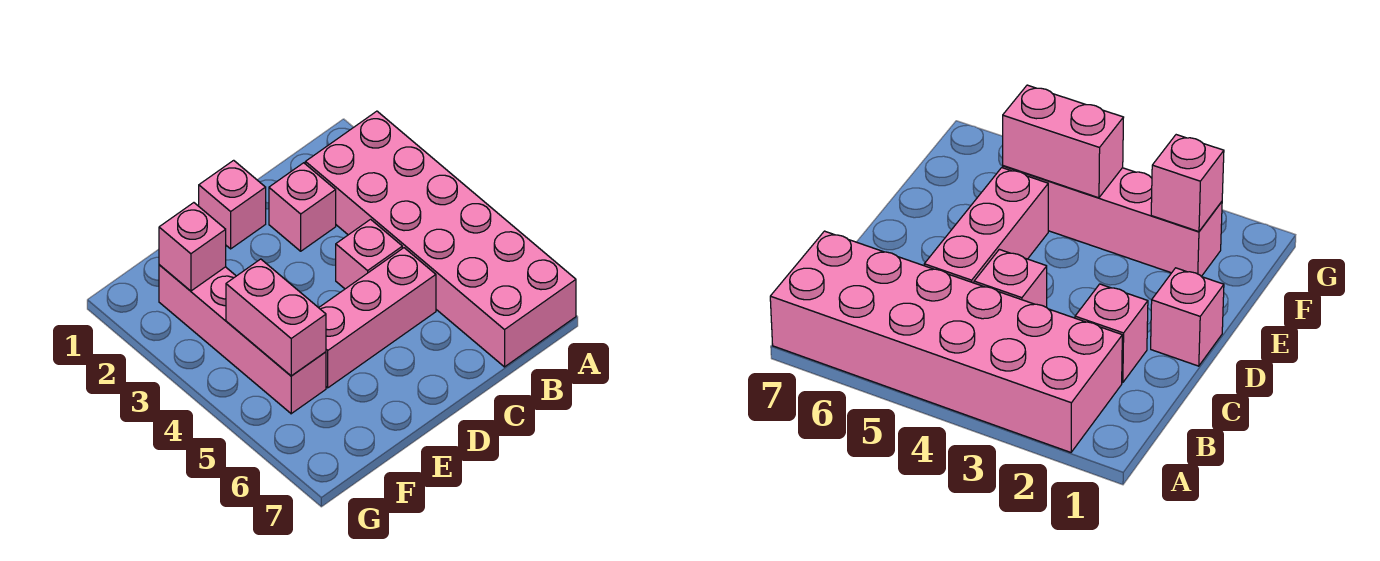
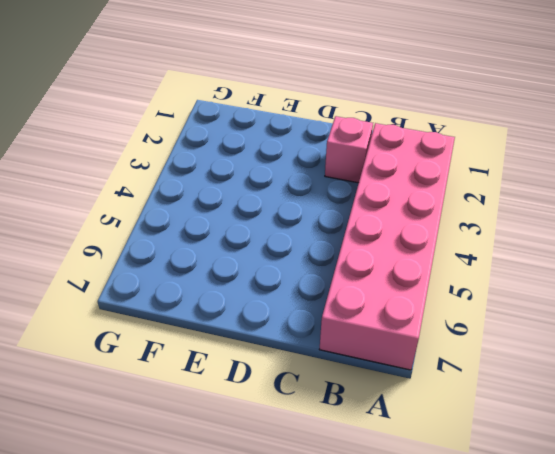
none -> pink brick C4 level 1
none -> pink brick C5:E5 level 1

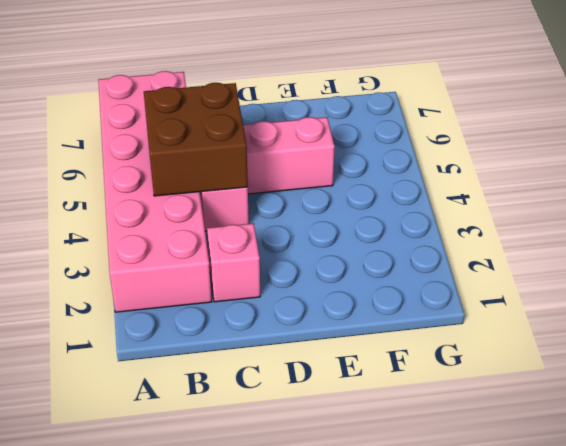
brown brick B4:C5 level 2 -> none
none -> pink brick D1 level 1
none -> pink brick F2:F5 level 1

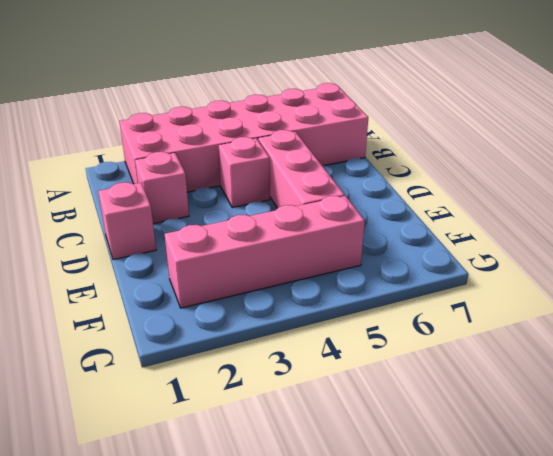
none -> pink brick F2 level 2
none -> pink brick F4:F5 level 2

